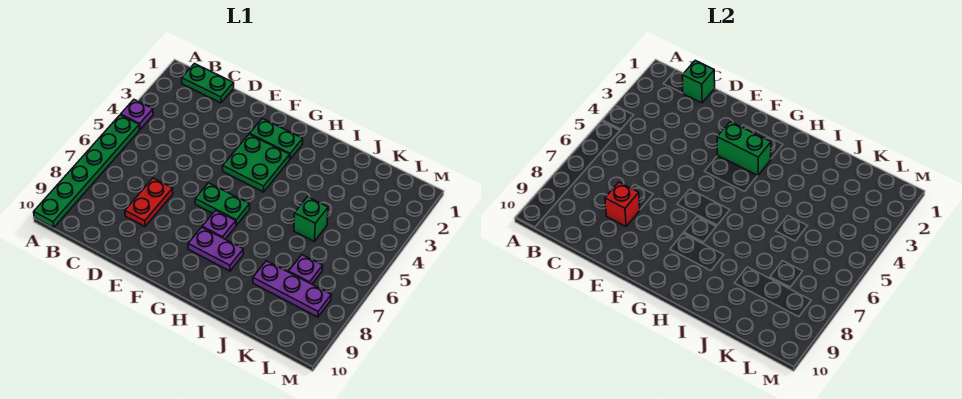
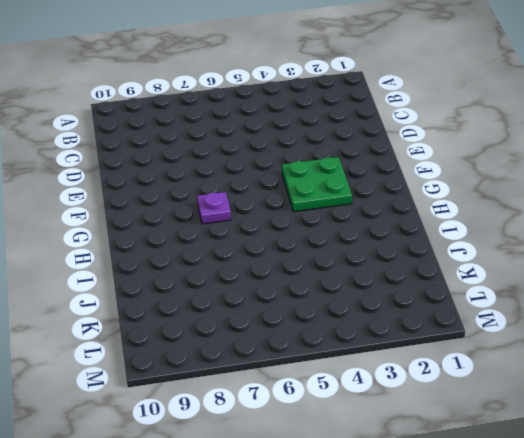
none -> purple plate A4 level 1
none -> green plate A5:A10 level 1
none -> green plate B1:C1 level 1

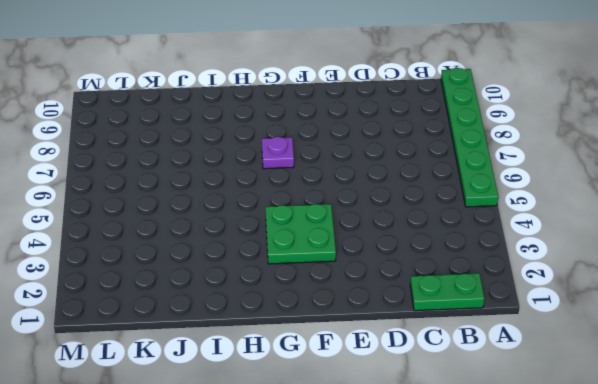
none -> purple plate A4 level 1
none -> red plate D7:D8 level 1
none -> green plate F2:G2 level 1

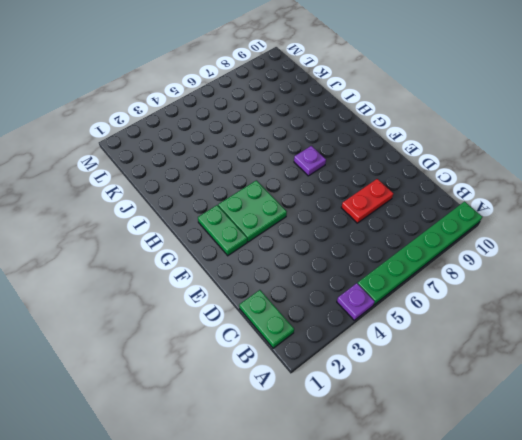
none -> green plate F6:G6 level 1
none -> purple plate G8:H8 level 1
none -> green brick J5 level 1

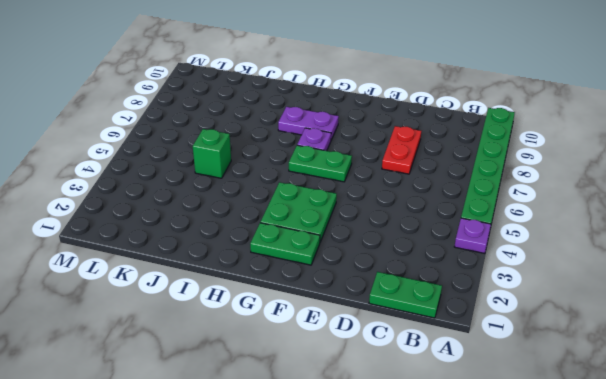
none -> purple plate J8:L8 level 1
none -> purple plate K7 level 1
none -> green brick C1 level 2

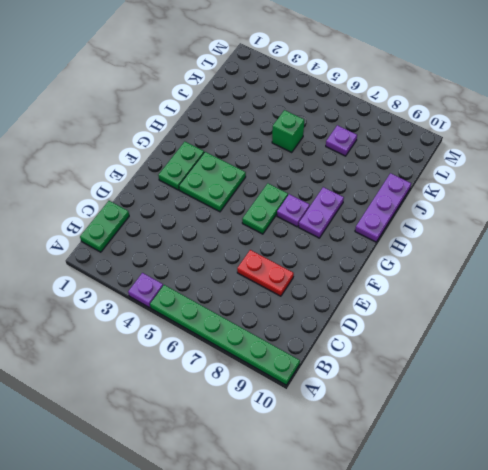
purple plate H10:J10 level 1 -> purple plate J8:L8 level 1
none -> green brick C1 level 2
none -> red brick D8 level 2
none -> green brick F3:G3 level 2

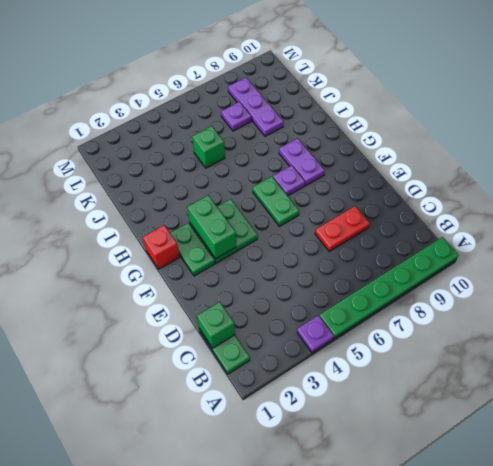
red brick G1 level 1 -> red brick D8 level 2

